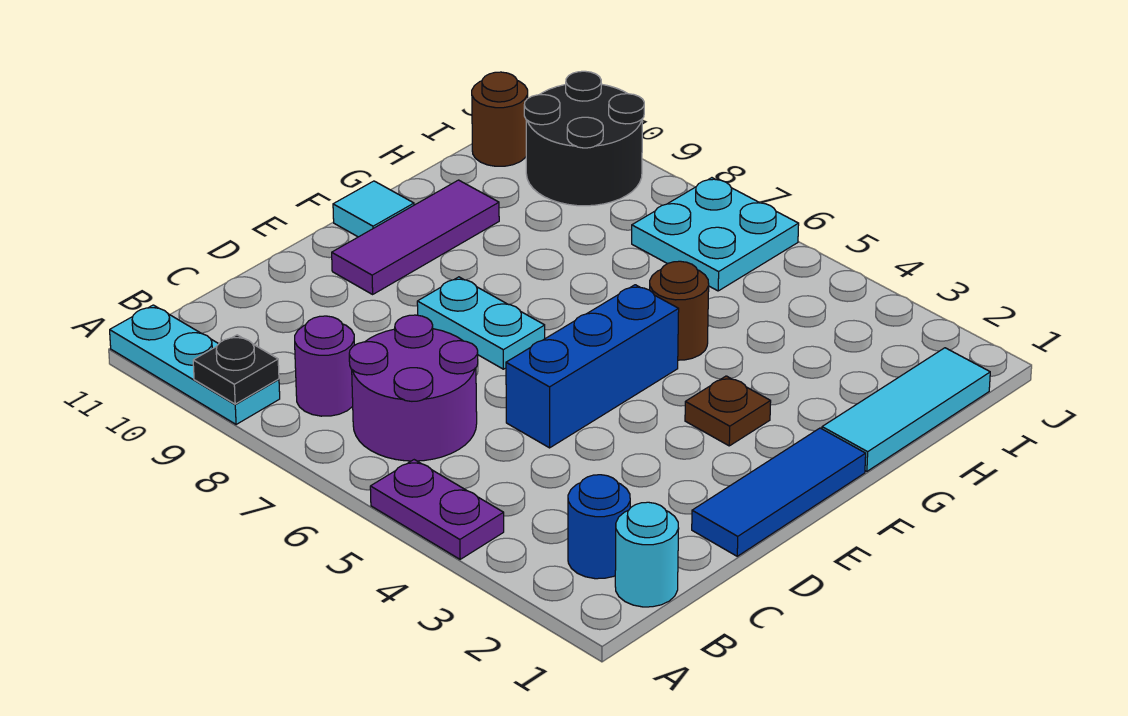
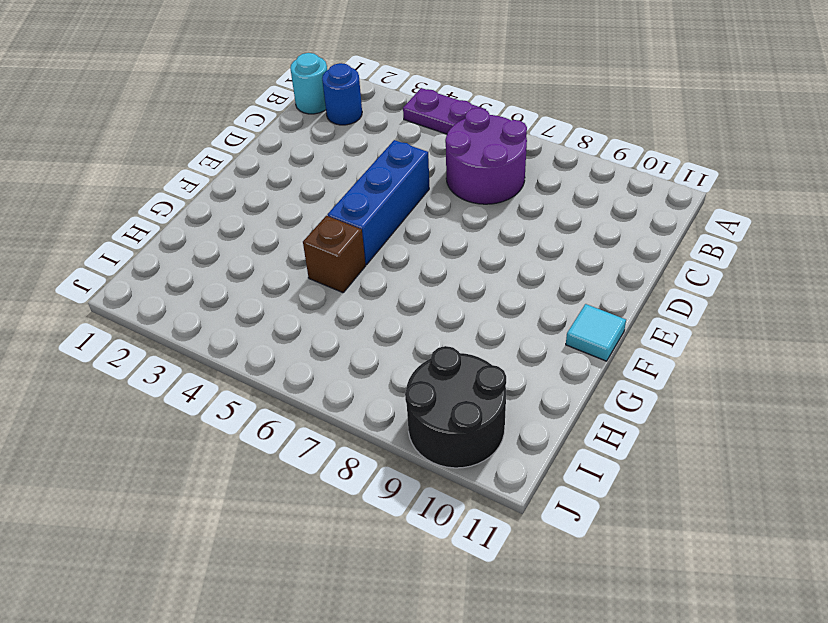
brown brick G5 level 1 -> brown round brick G5 level 1
none -> cyan plate A9:A11 level 1
none -> purple round brick B8 level 1
none -> blue tile D1:F1 level 1

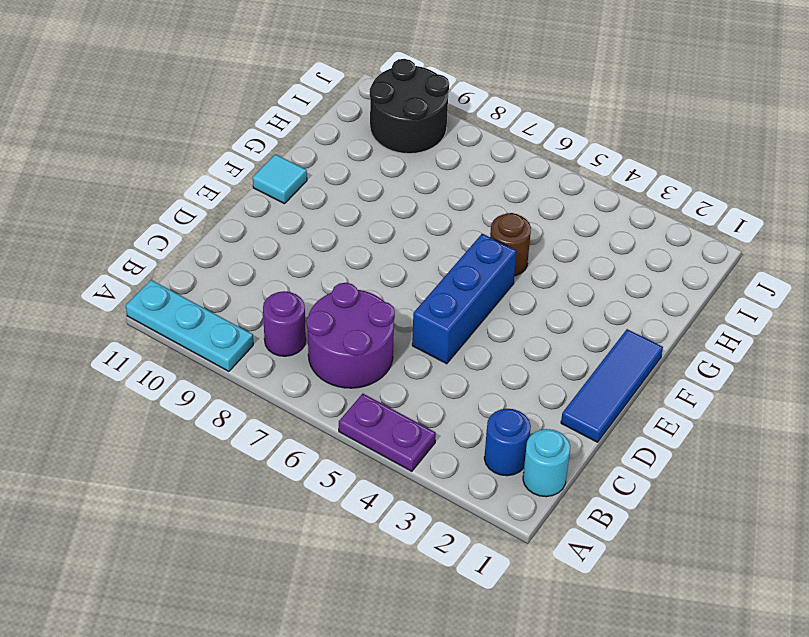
none -> cyan plate E7:E8 level 1
none -> purple tile E10:G10 level 1
none -> brown plate F3 level 1

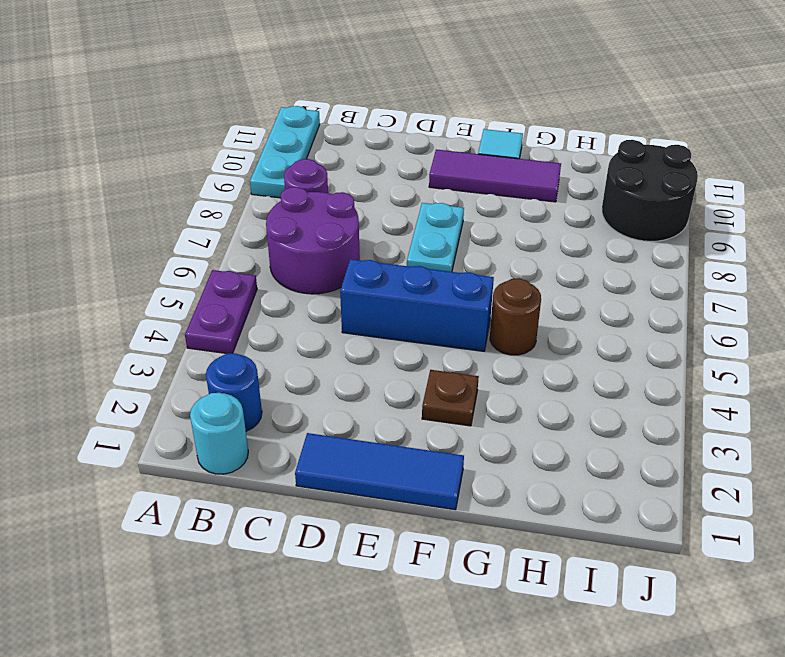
none -> cyan tile G1:I1 level 1
none -> cyan plate I6:J7 level 1
none -> brown round brick I11 level 1

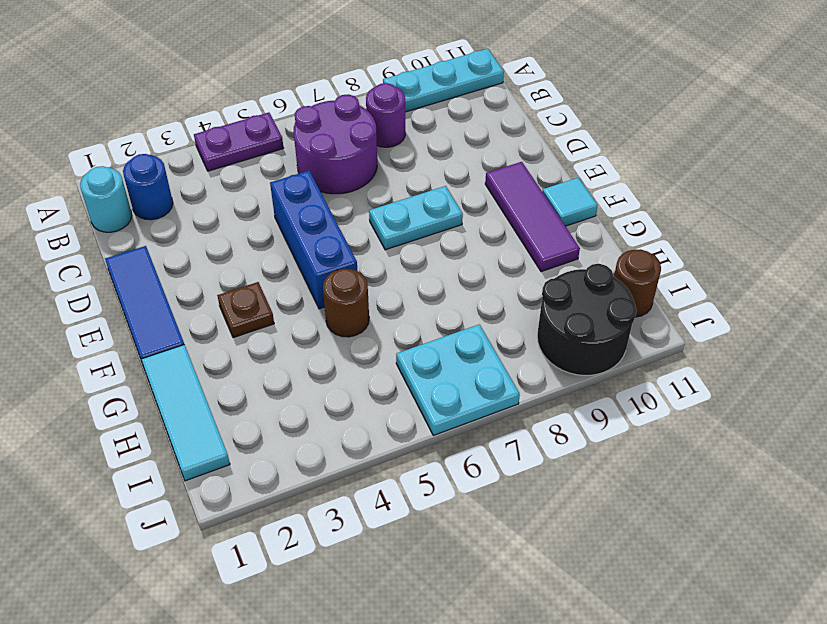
none -> black plate A9 level 2

